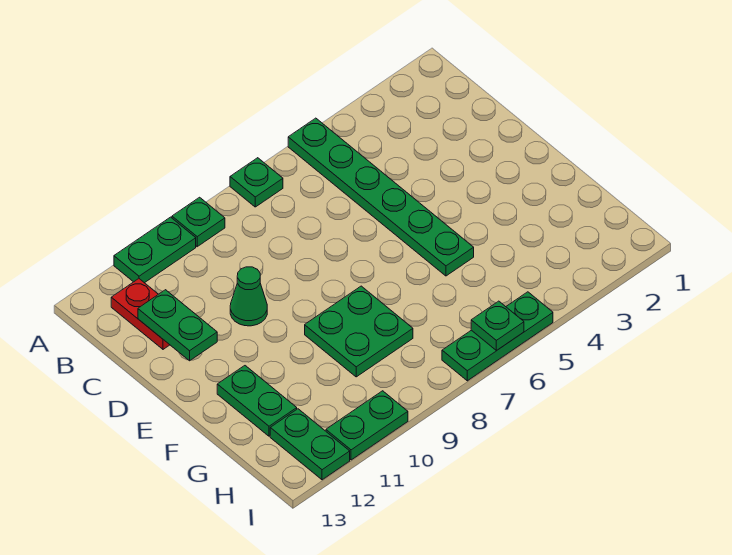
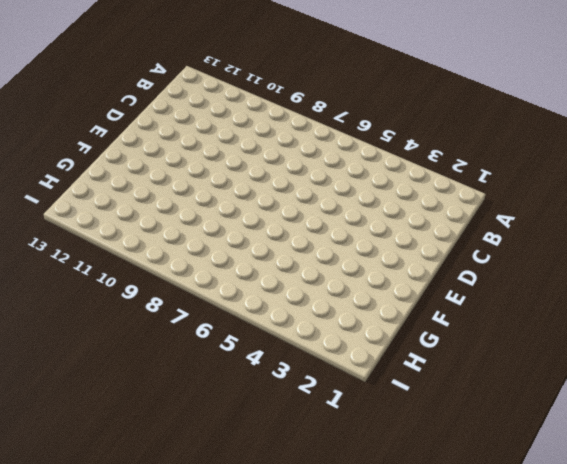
none -> green plate A5:F5 level 1
none -> green plate A7 level 1
none -> green plate A9 level 1

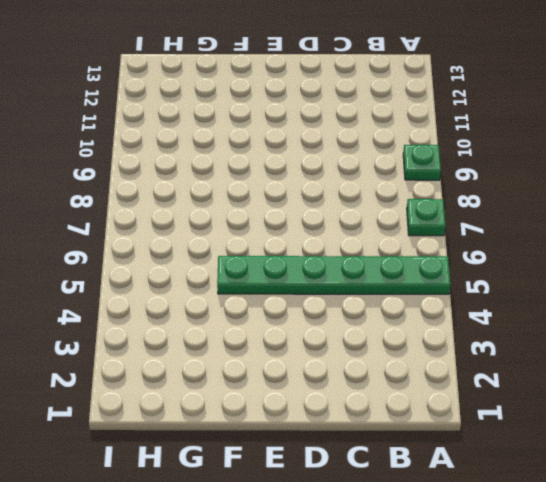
none -> green plate A10:A11 level 1
none -> red plate B12:C12 level 1
none -> green cone D10 level 1

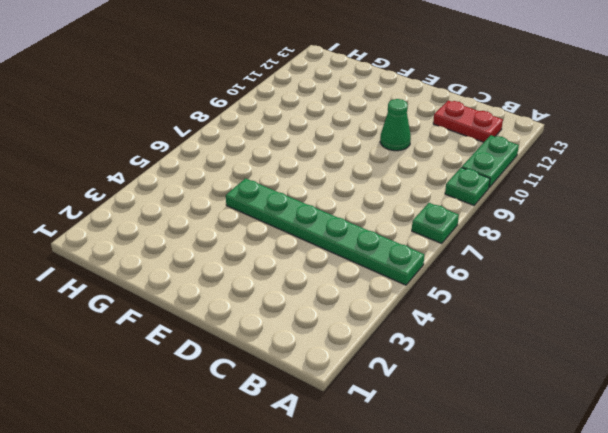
none -> green plate F8:G9 level 1
none -> green plate F12:G12 level 1
none -> green plate H12:I12 level 1

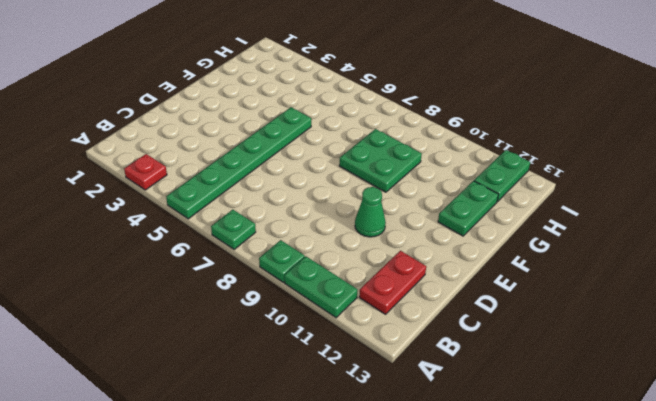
red plate A3 level 1 -> none
none -> green plate I5:I7 level 1
none -> green plate I10:I11 level 1
none -> green plate C12:D12 level 2

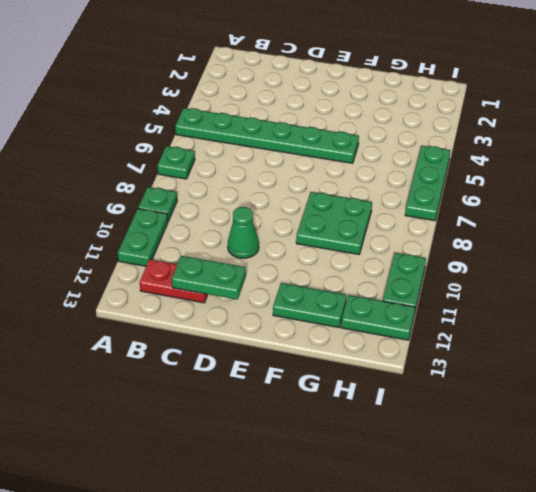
none -> green plate I6 level 2

